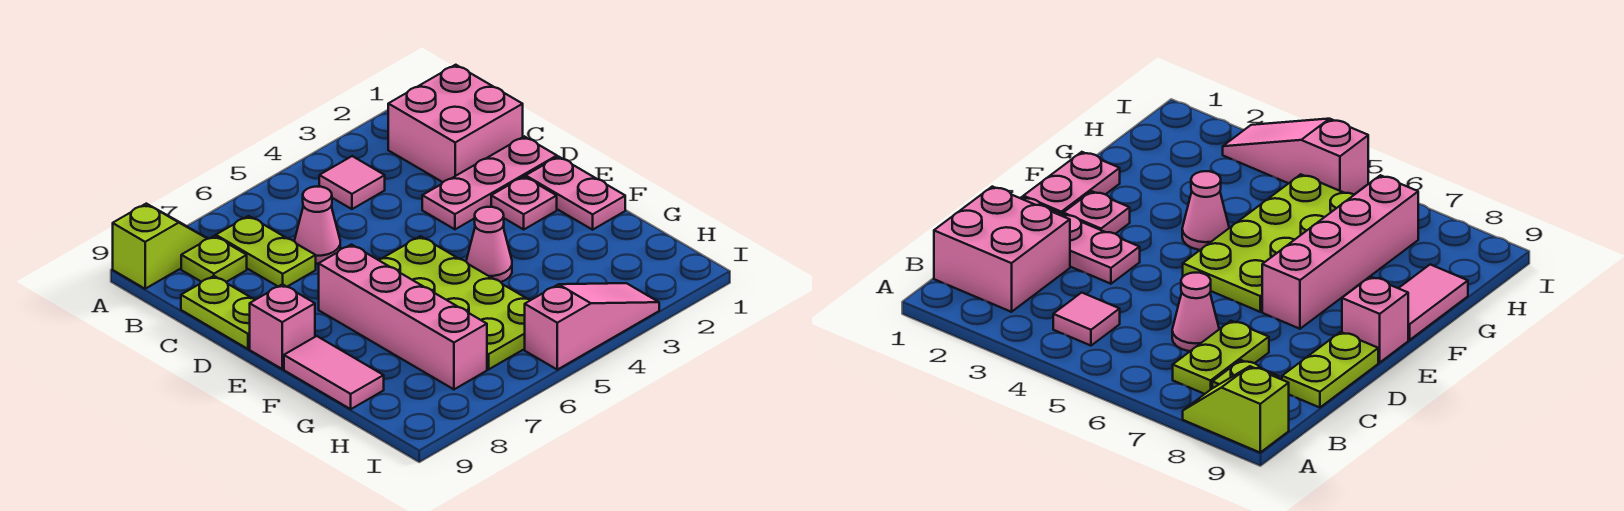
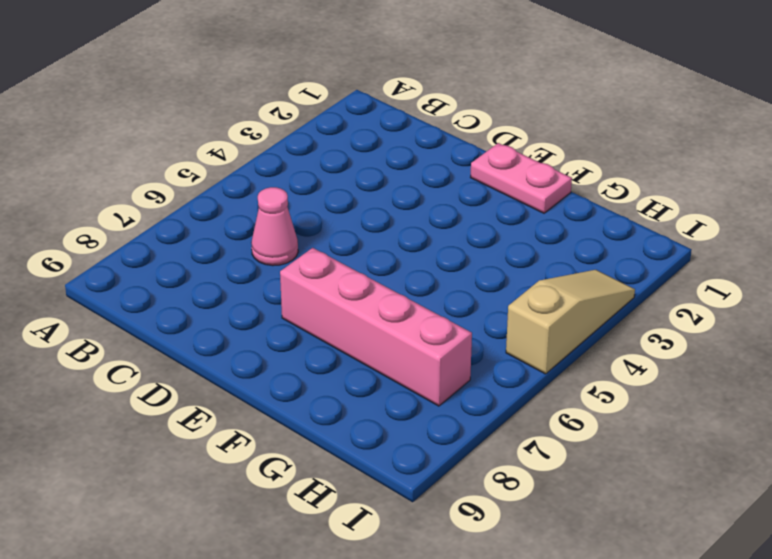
tan slope I3:I5 level 1 top 5 -> pink slope I3:I5 level 1 top 5
none -> lime slope A8:A9 level 1 top 9
none -> pink brick B1:C2 level 1
none -> pink tile B4 level 1

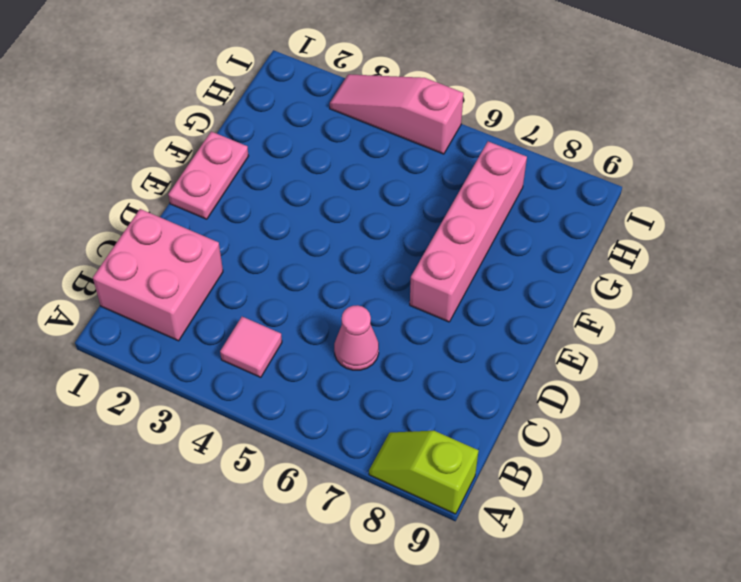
none -> lime plate B7:C7 level 1
none -> lime plate B8 level 1
none -> lime plate C9:D9 level 1

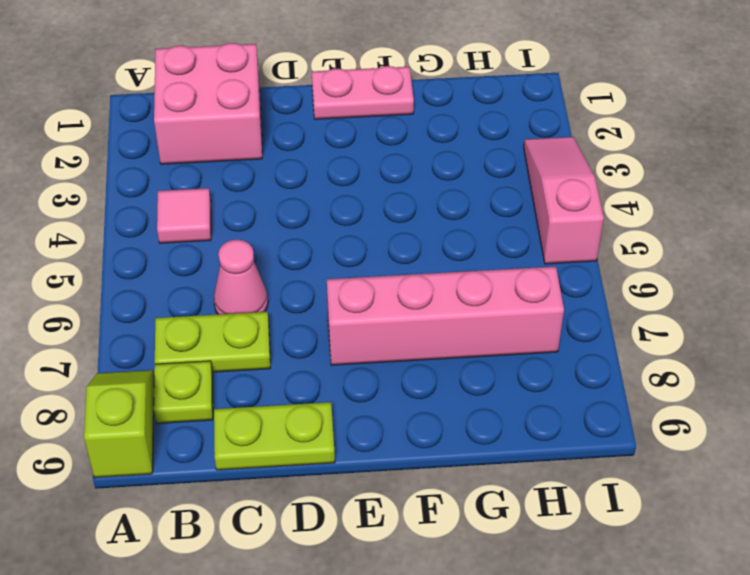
none -> pink plate D1:D3 level 1
none -> pink plate E2 level 1
none -> lime plate E5:H6 level 1

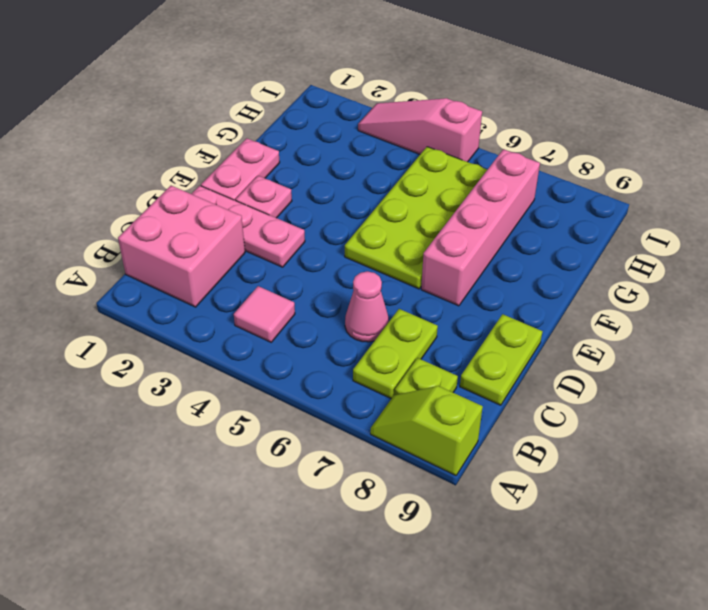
none -> pink brick E9 level 1
none -> pink cone F4 level 1
none -> pink tile F9:G9 level 1

